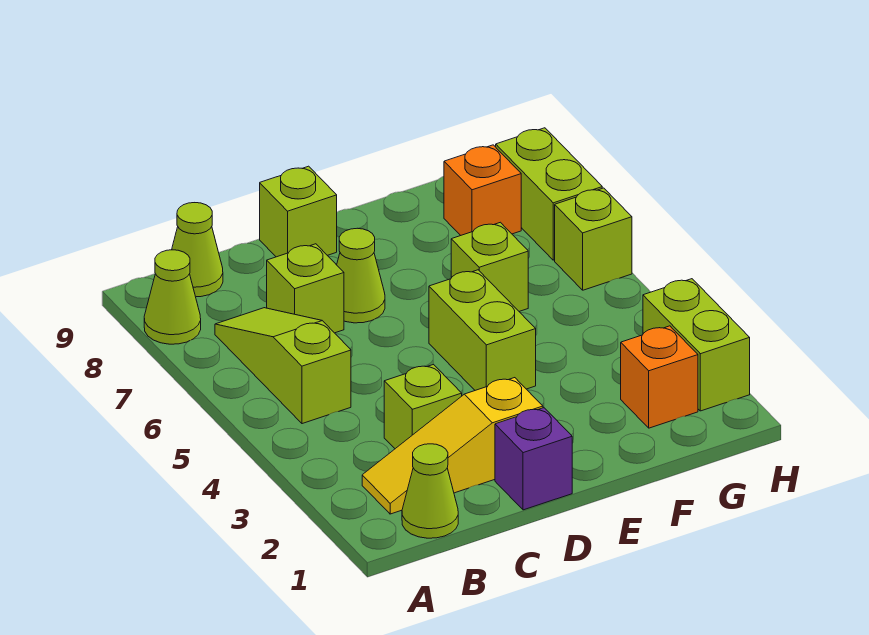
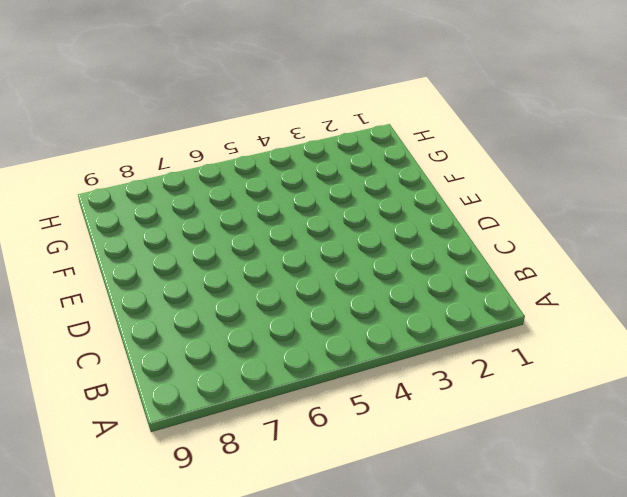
none -> lime cone A8 level 1
none -> lime cone B1 level 1
none -> yellow slope B2:D2 level 1 top D

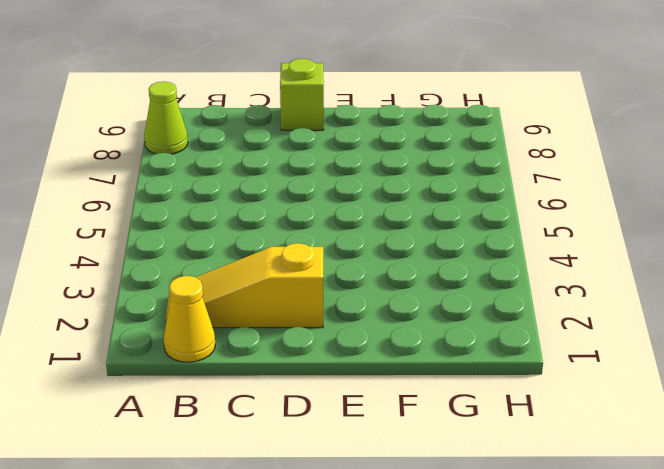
yellow cone B1 level 1 -> lime cone B1 level 1
none -> lime slope B5:B7 level 1 top 5
none -> lime cone B9 level 1
none -> lime brick C3 level 1

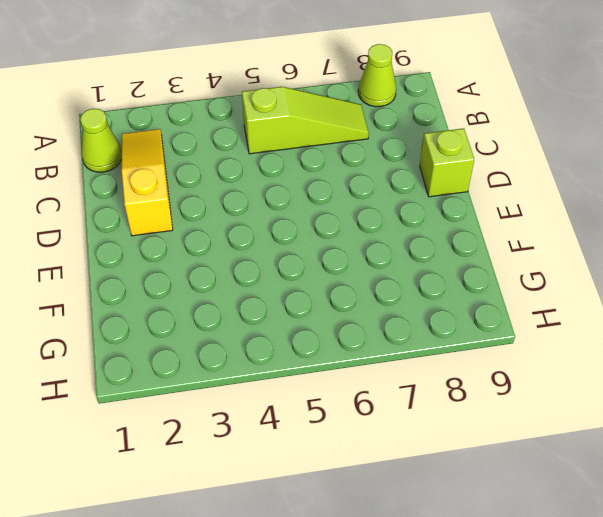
none -> lime cone B9 level 1
none -> lime brick C3 level 1
none -> lime brick C7 level 1

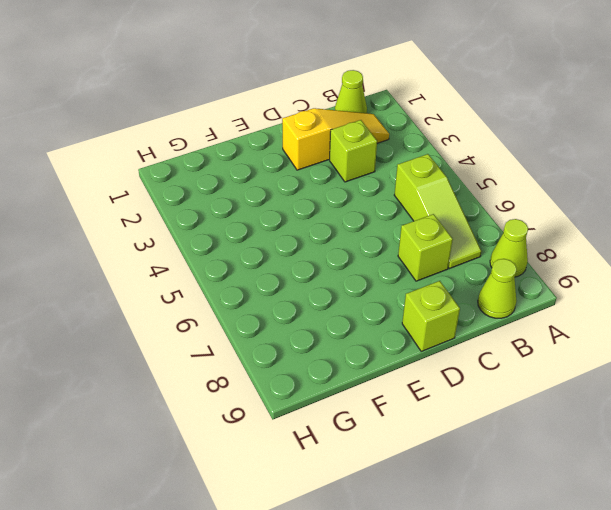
none -> purple brick D1 level 1
none -> lime cone D7 level 1
none -> lime brick E4:E5 level 1

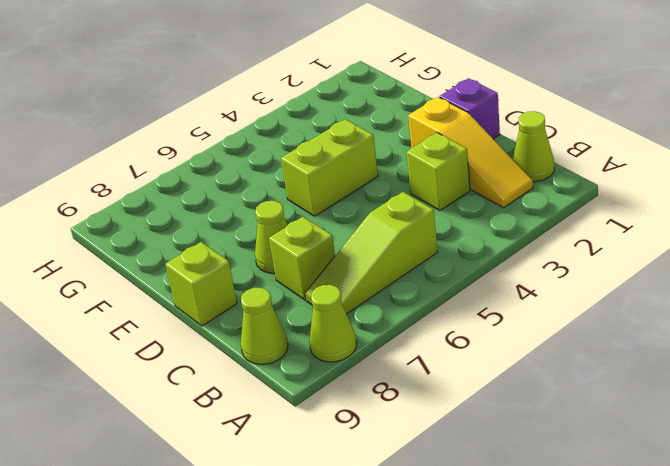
none -> lime brick F6 level 1
none -> orange brick G2 level 1
none -> orange brick G8 level 1

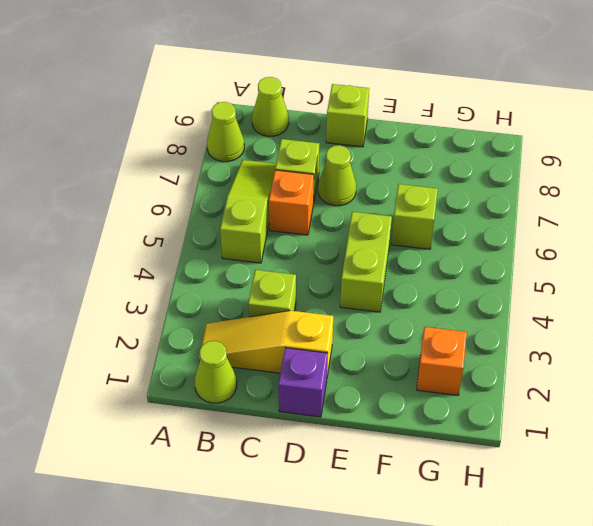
orange brick C6 level 1 -> orange brick G8 level 1
none -> lime brick H2:H3 level 1
none -> lime brick H6 level 1
none -> lime brick H7:H8 level 1

